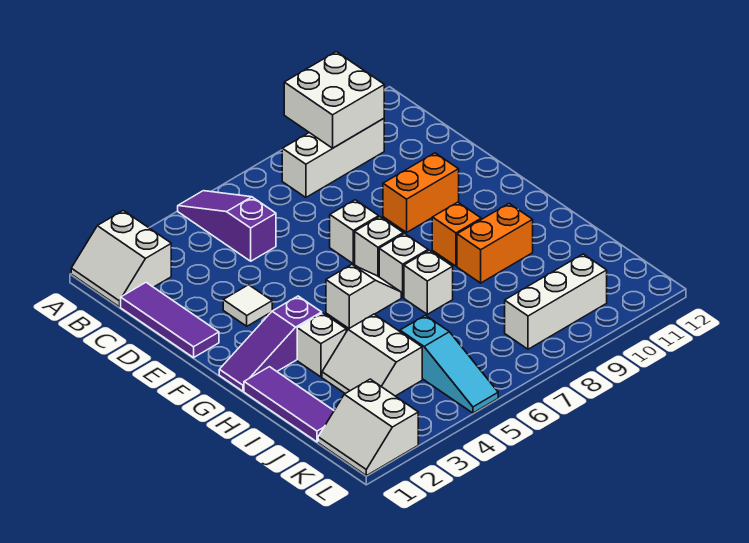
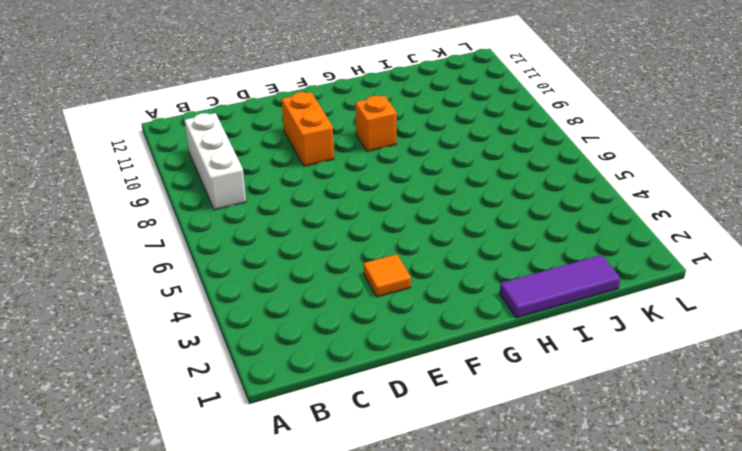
orange tile E3 level 1 -> white tile E3 level 1
none -> white slope A1:B2 level 1 top 2
none -> purple slope A5:C5 level 1 top C
none -> purple tile C1:E1 level 1

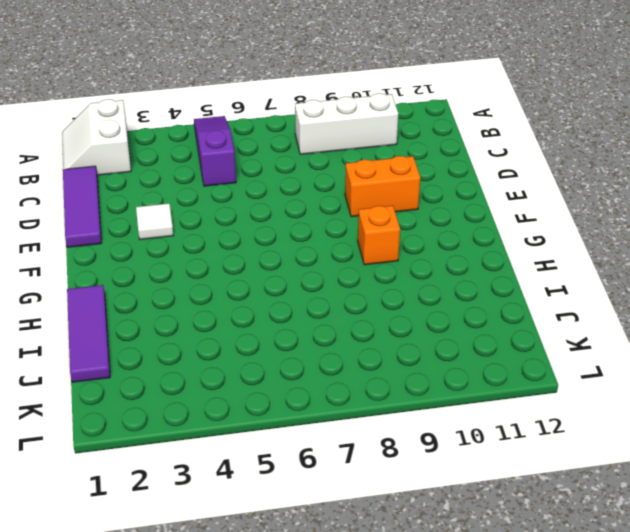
none -> white brick E7 level 1
none -> white brick F7 level 1
none -> purple slope G1:G3 level 1 top 3

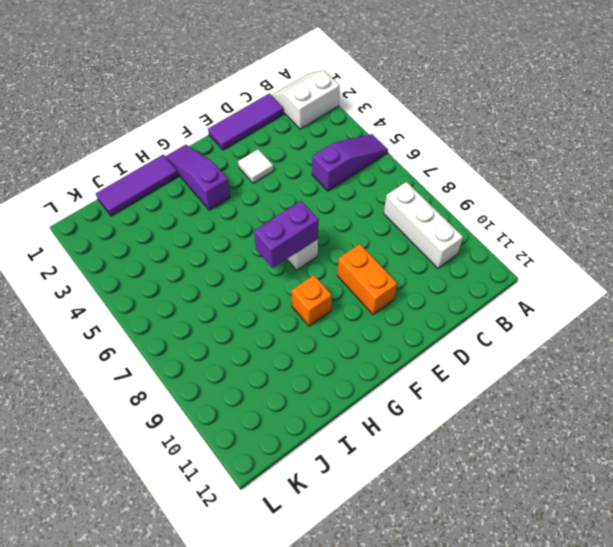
purple brick F7:G7 level 2 -> none
none -> white brick E7 level 1
none -> white slope G5:G6 level 1 top 5
none -> white brick G7 level 1

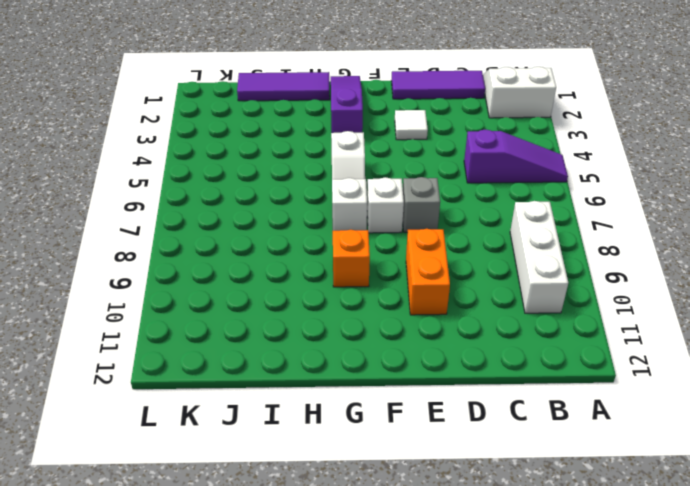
grey brick E7 level 1 -> white brick E7 level 1
none -> white brick H3 level 1
none -> white brick H7 level 1
none -> orange brick H9:H10 level 1

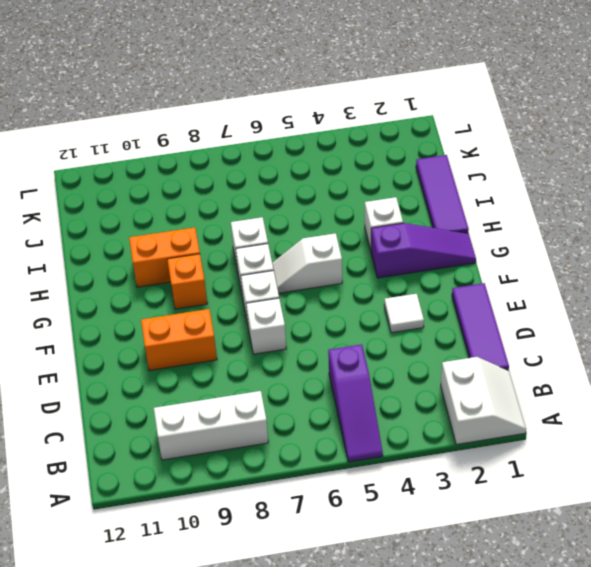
none -> white slope I3:J4 level 1 top 4
none -> cyan slope J5:L5 level 1 top J
none -> white slope K1:L2 level 1 top 2

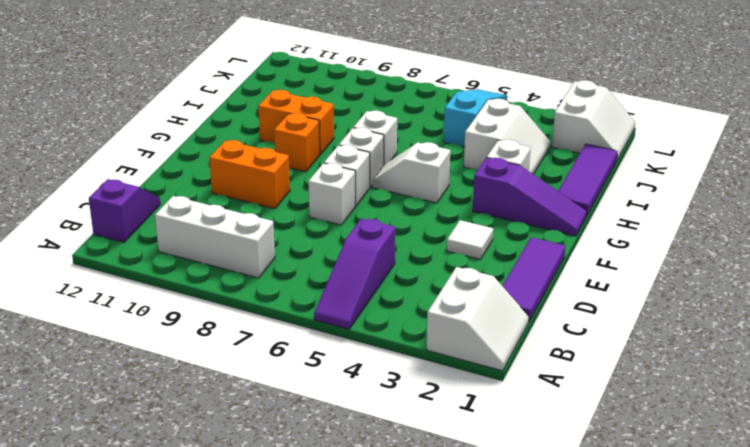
purple slope B12:C12 level 1 top B -> none
none -> white brick K8:K10 level 1
none -> white brick A9:B10 level 2

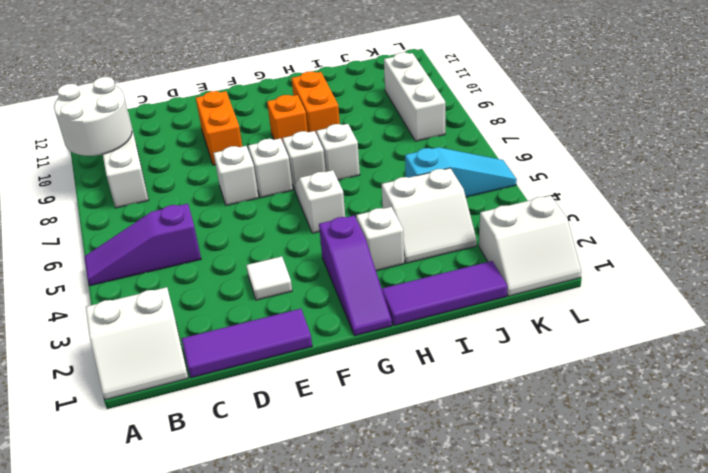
white round brick A9:B10 level 2 -> white brick A9:B10 level 2

